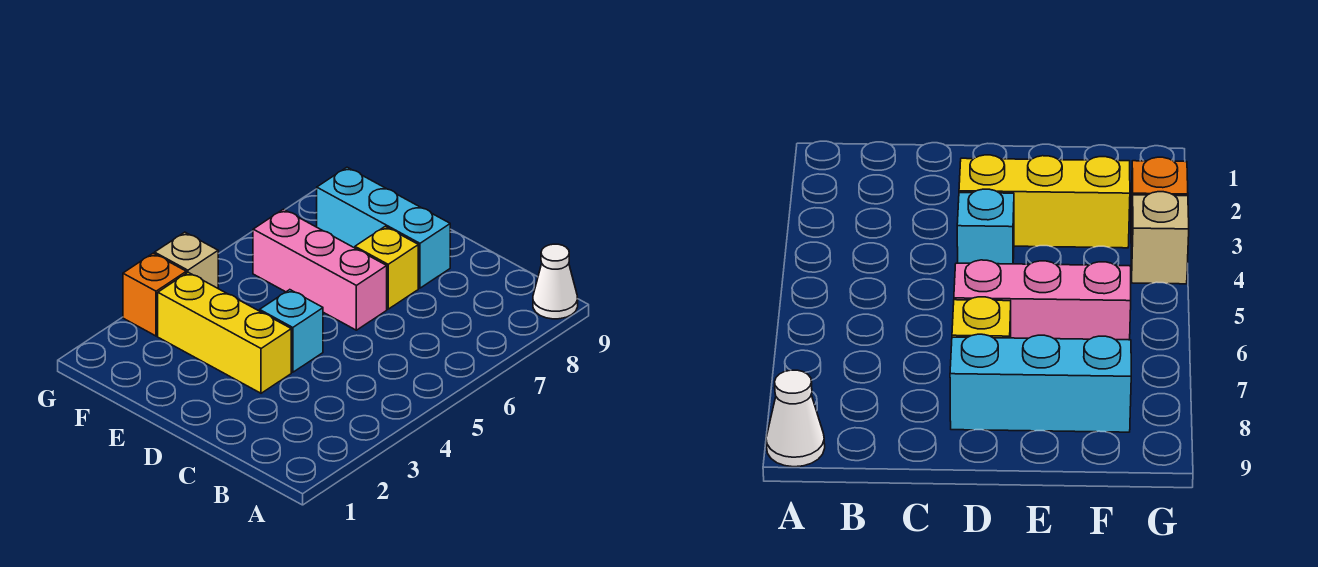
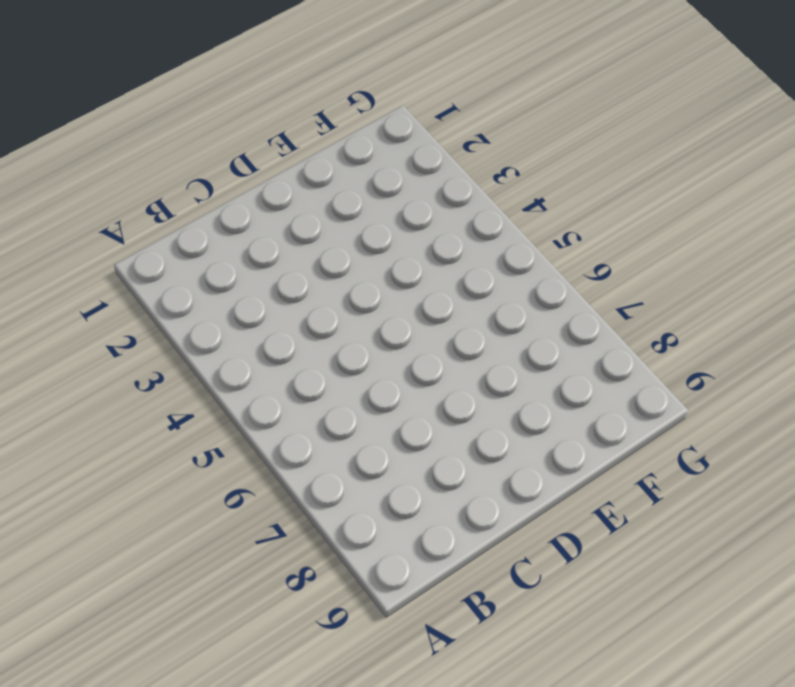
none -> white cone A9 level 1
none -> yellow brick D3:F3 level 1

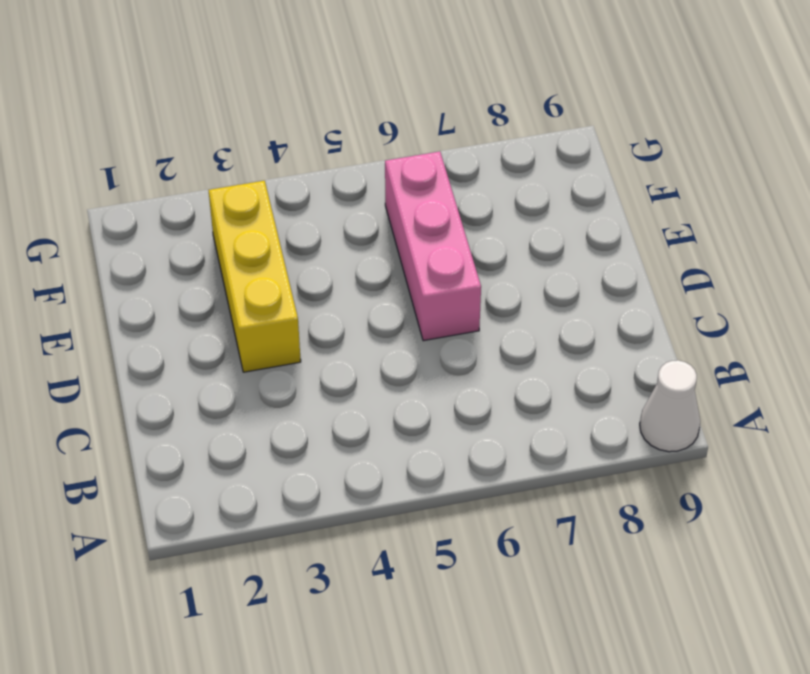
none -> cyan brick D4 level 1
none -> yellow brick D7 level 1

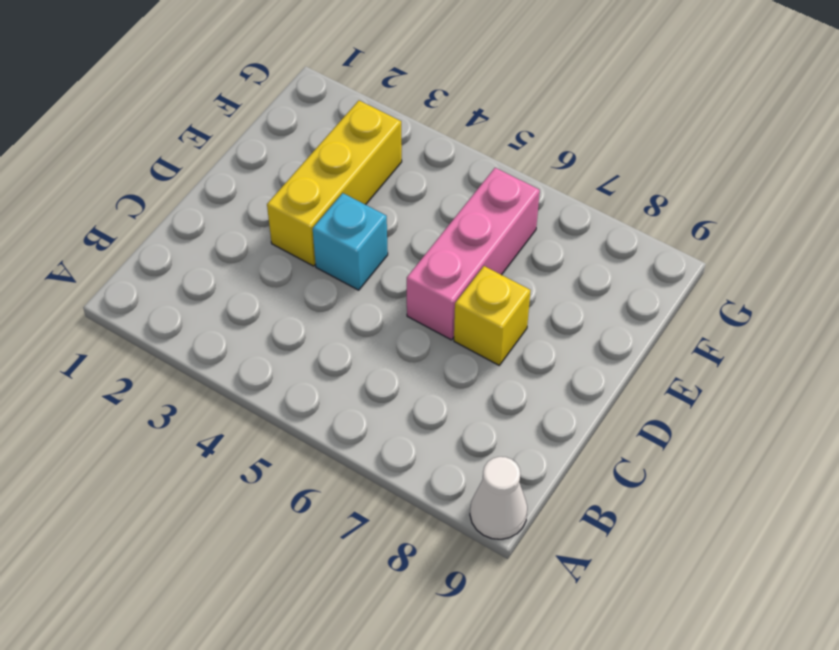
none -> cyan brick D8:F8 level 1
none -> orange brick G3 level 1

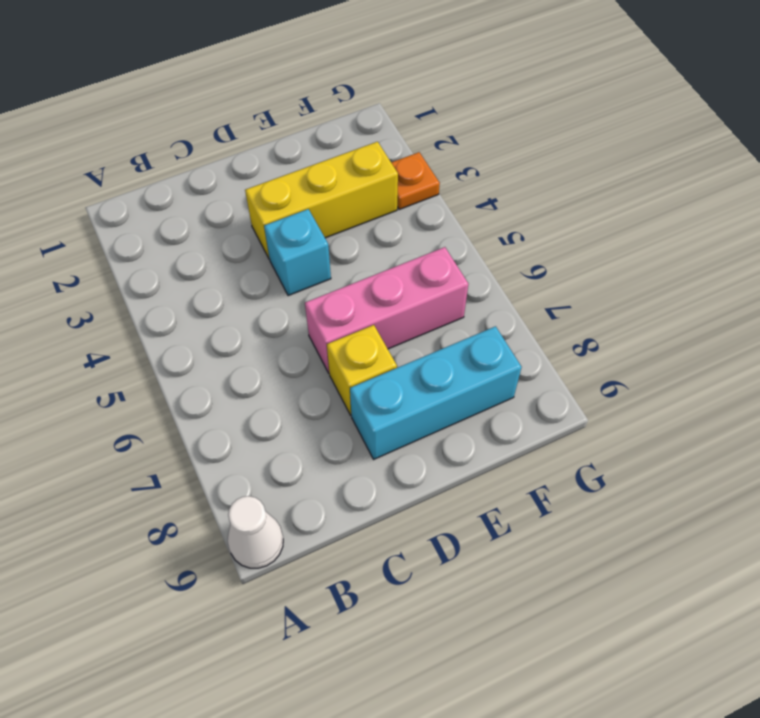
orange plate G3 level 1 -> orange brick G3 level 1
none -> tan brick G4 level 1

